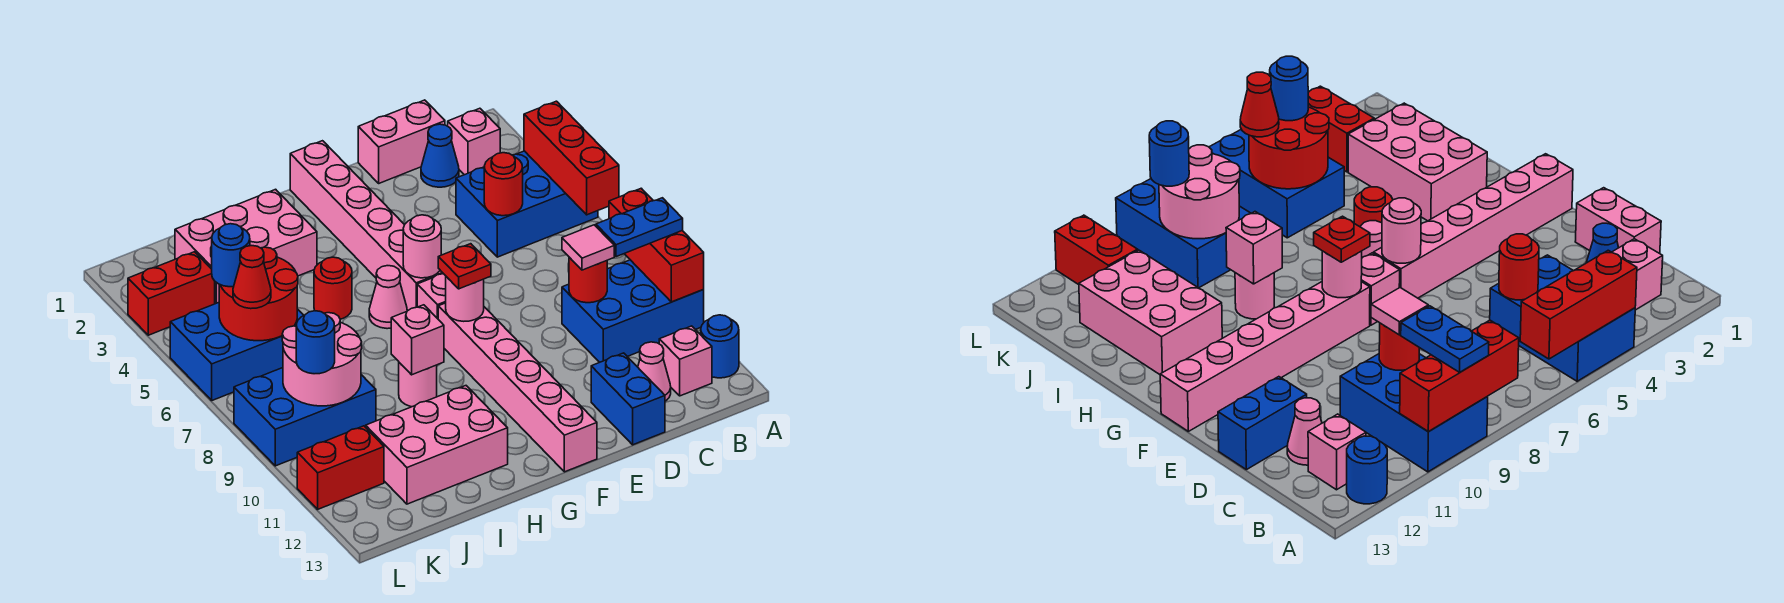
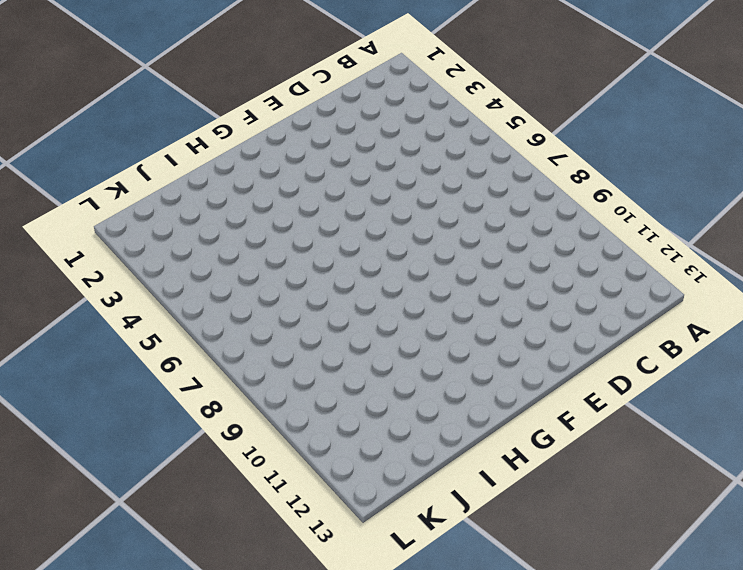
none -> blue brick A4:C5 level 1
none -> blue brick A9:C10 level 1
none -> blue round brick A12 level 1
none -> pink brick B2 level 1

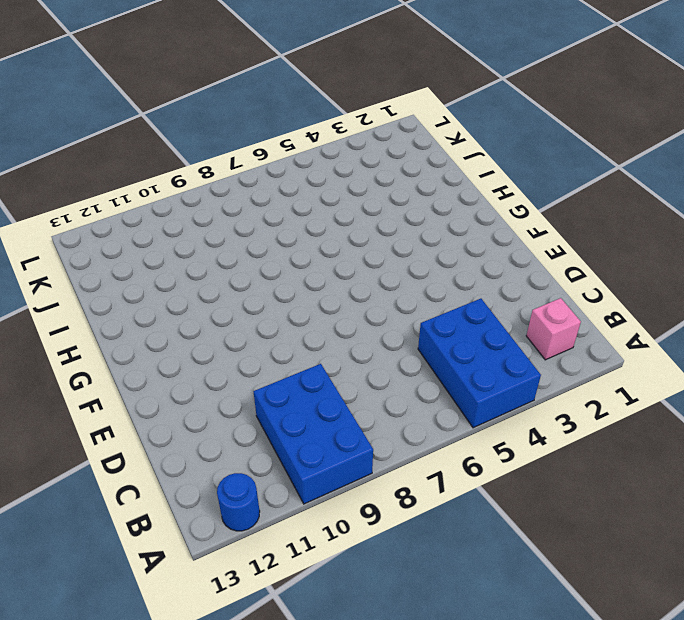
none -> pink brick B12 level 1
none -> pink brick C1:D1 level 1
none -> blue cone C2 level 1
none -> pink cone C12 level 1

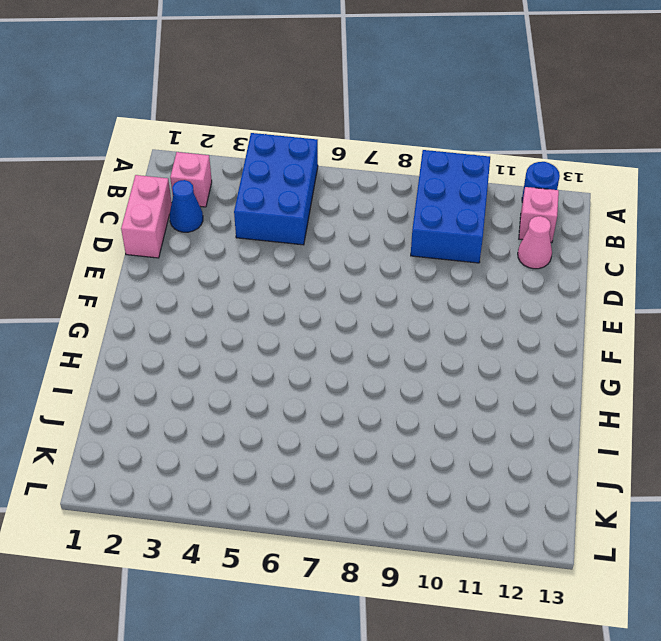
none -> blue brick D12:D13 level 1
none -> pink brick F1:F6 level 1
none -> pink brick F7 level 1
none -> pink brick F8:F13 level 1

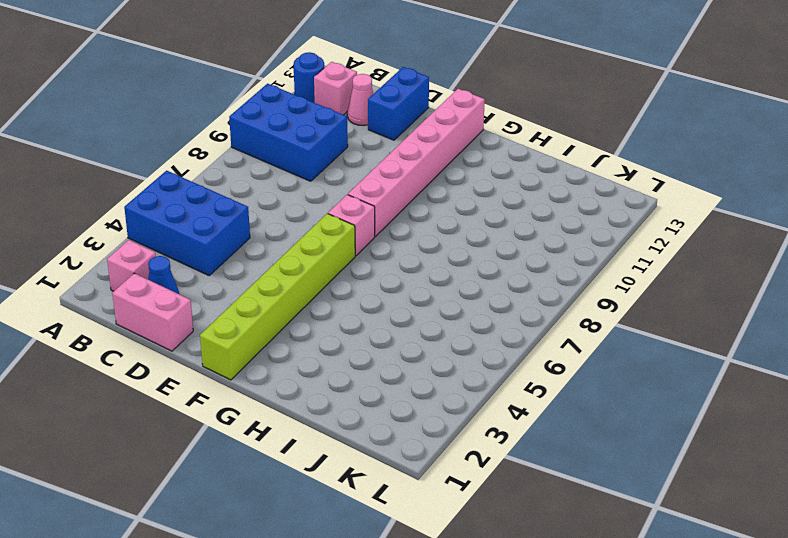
lime brick F1:F6 level 1 -> pink brick F1:F6 level 1
none -> pink cone G6 level 1
none -> pink brick H2:J3 level 1
none -> red round brick H5 level 1
none -> pink round brick H9 level 1

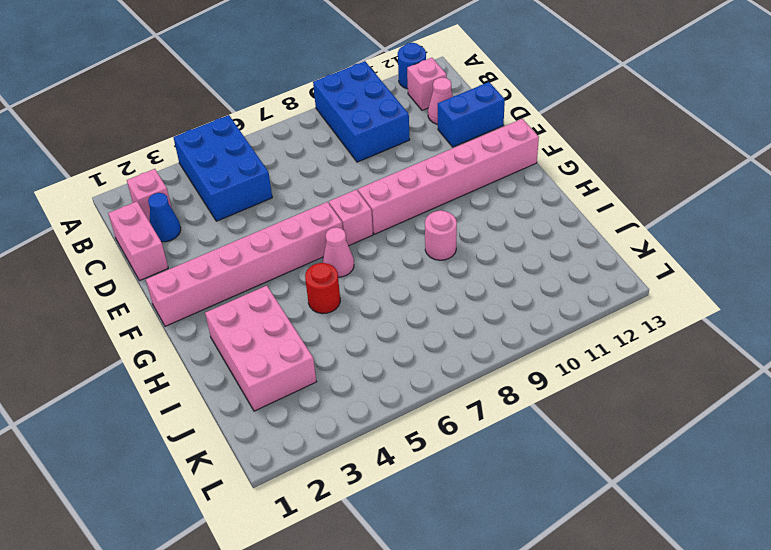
none -> pink brick H11:J12 level 1
none -> blue brick J5:L6 level 1
none -> blue brick J8:L9 level 1
none -> red brick K3:L3 level 1

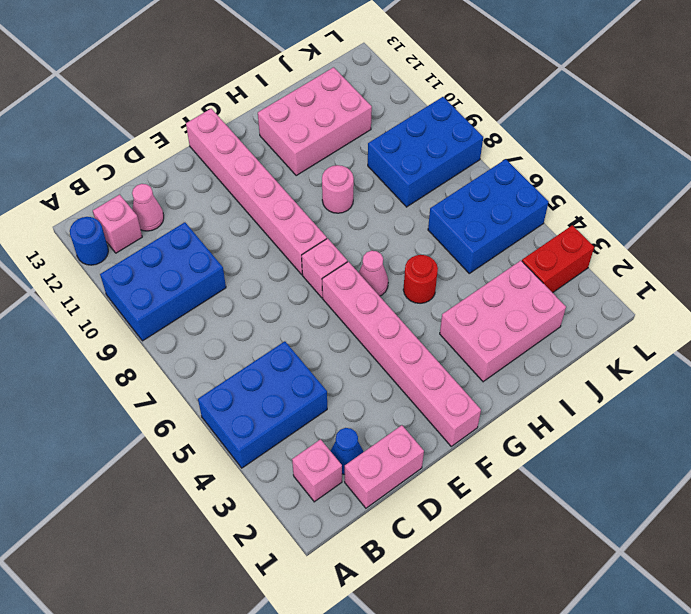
none -> blue brick D12:D13 level 1
none -> red brick K11:L11 level 1
none -> red brick A4:A6 level 2
none -> red brick A8:A10 level 2

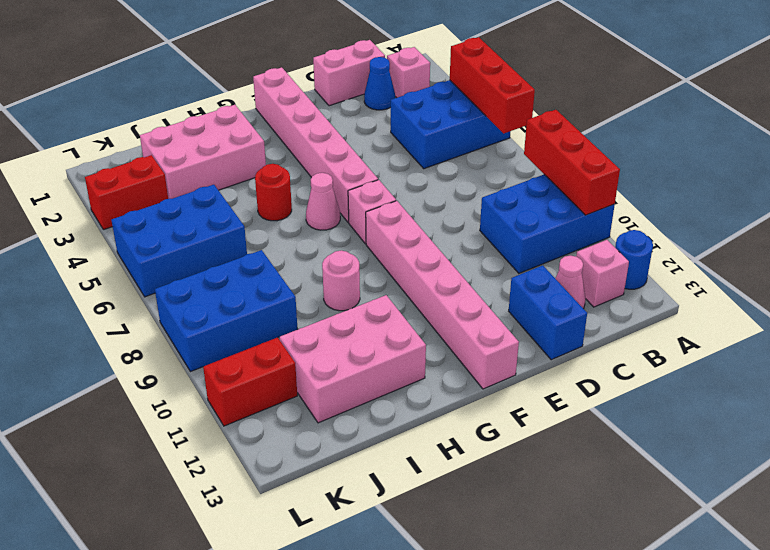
none -> red round brick C5 level 2
none -> red round brick C9 level 2
none -> pink round brick F6 level 2
none -> pink round brick F8 level 2

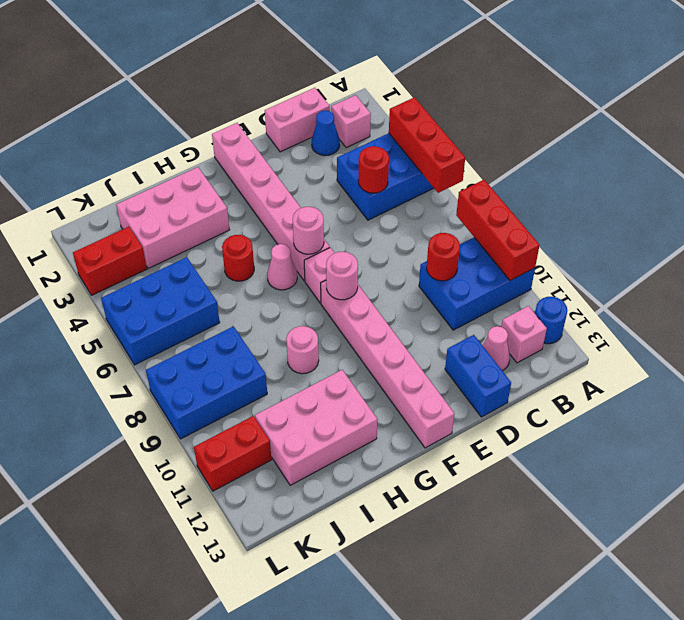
none -> pink brick H9 level 2
none -> red round brick J5:K6 level 2
none -> pink round brick J8:K9 level 2
none -> blue plate A9:B9 level 3

